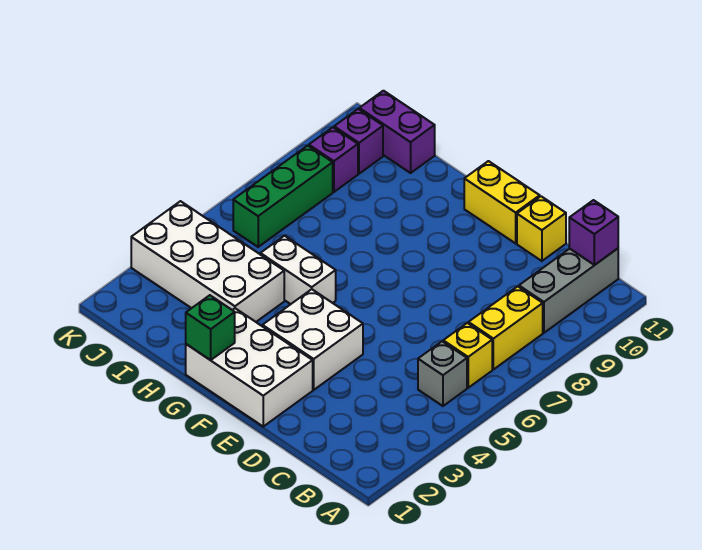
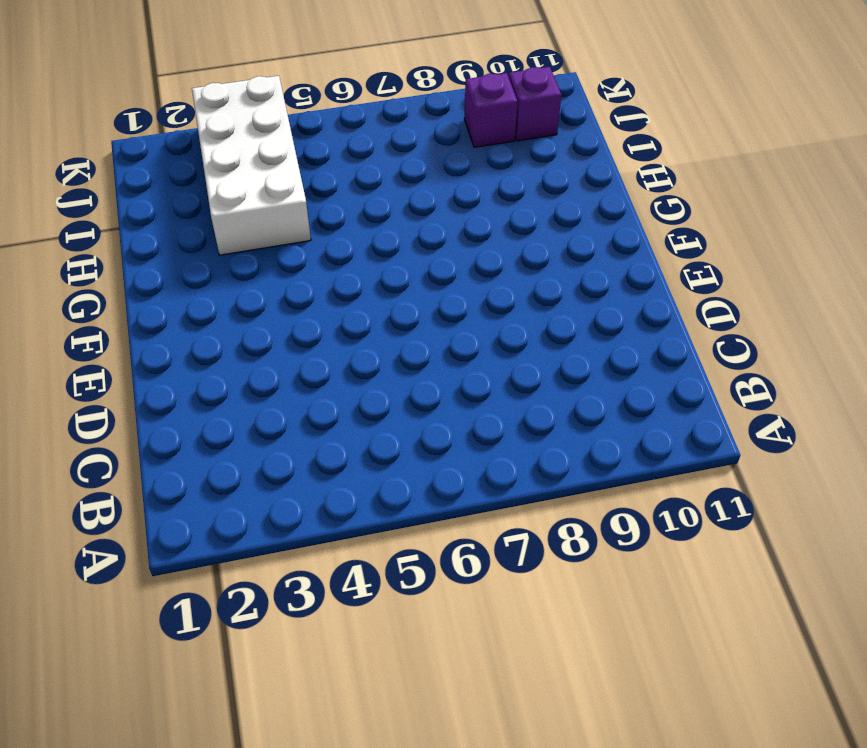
none -> grey brick B5 level 1
none -> yellow brick B6 level 1
none -> yellow brick B7:B8 level 1

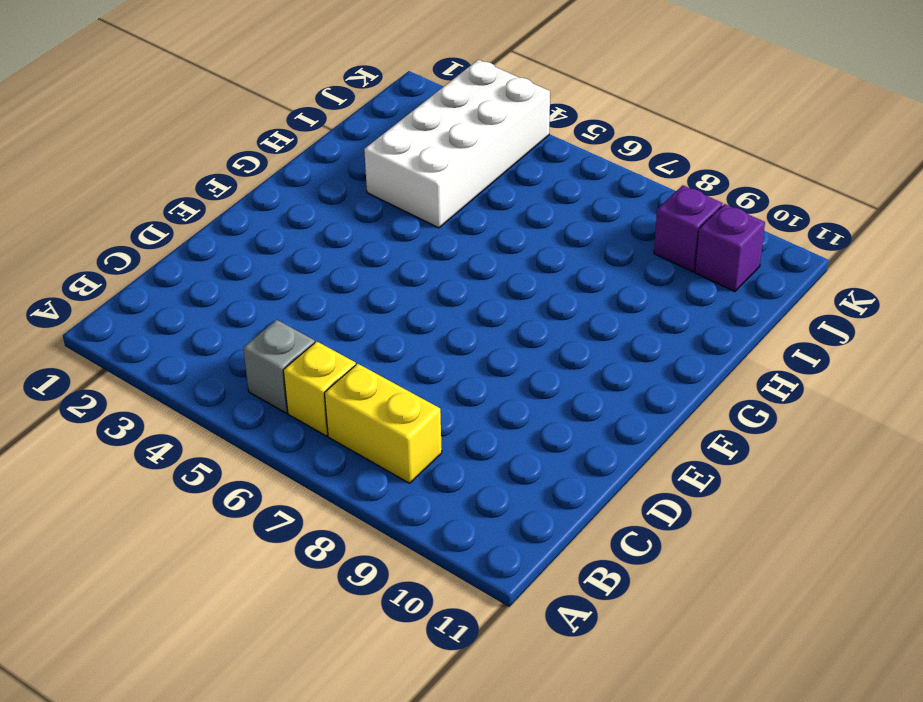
none -> grey brick B9:B11 level 1
none -> yellow brick D11 level 1
none -> white brick E1:G2 level 1

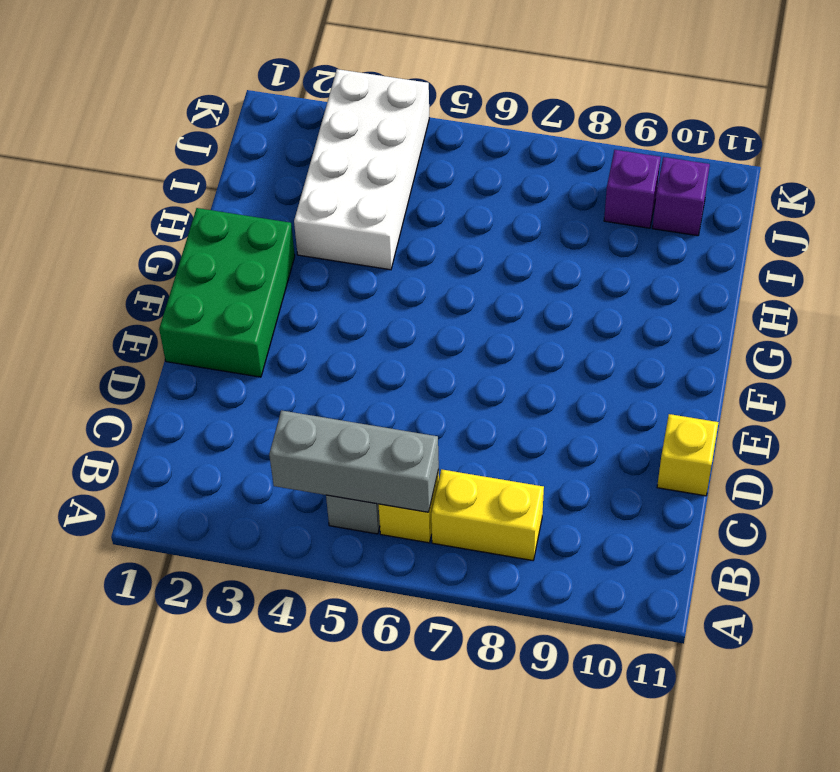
grey brick B4:B6 level 2 -> grey brick B9:B11 level 1
green brick E1:G2 level 1 -> white brick E1:G2 level 1
none -> white brick E3:F4 level 1
none -> yellow brick E11:F11 level 1
none -> white brick G5:H5 level 1

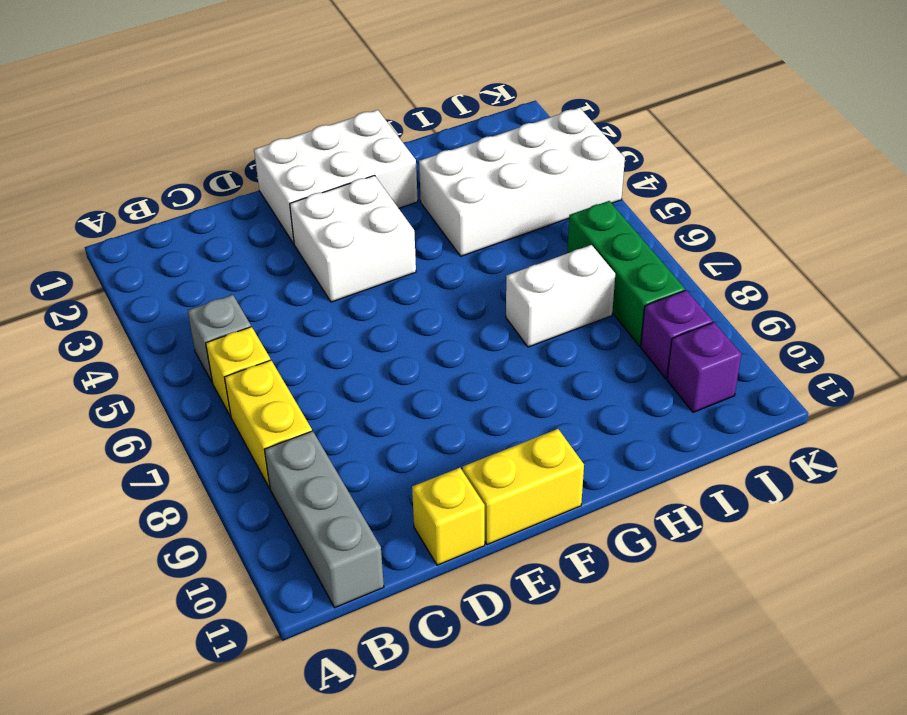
white brick H7:I7 level 1 -> white brick G5:H5 level 1
none -> purple brick I11:J11 level 1
none -> purple brick B11 level 2
none -> green brick G1 level 2

